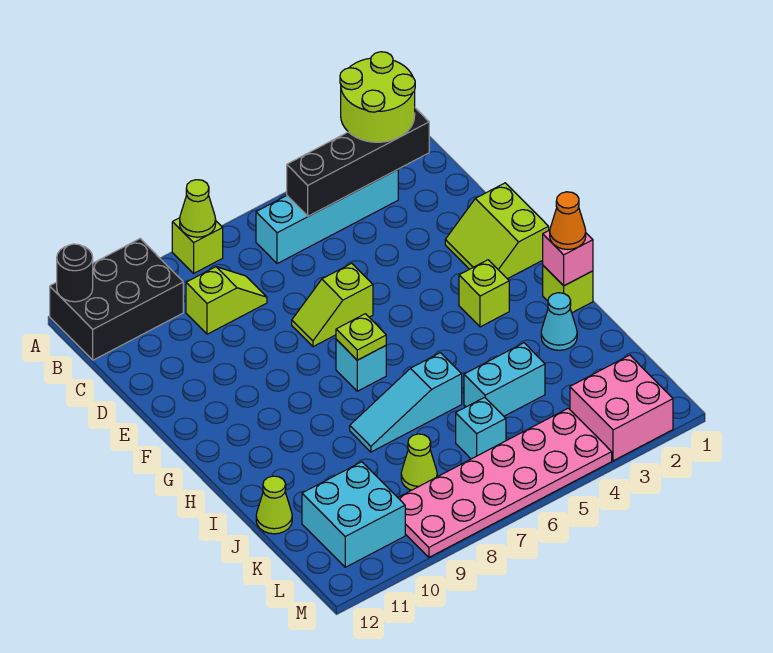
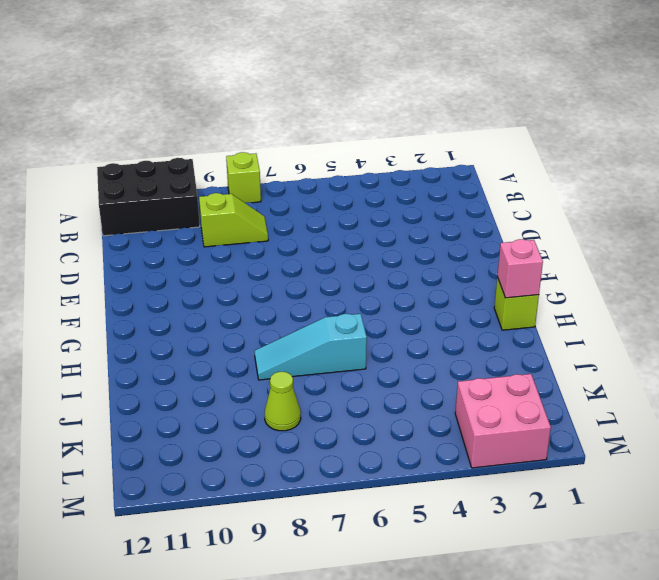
none -> cyan brick B3:B6 level 1
none -> lime slope E1:F2 level 1 top 1
none -> lime slope E6:E7 level 1 top 6

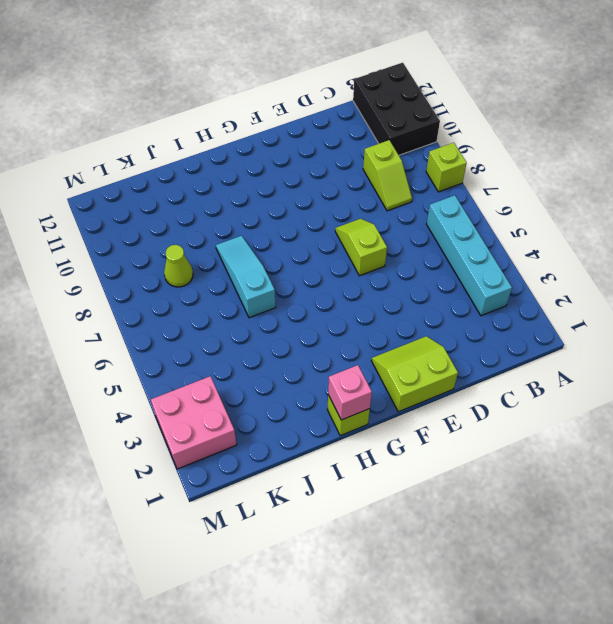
none -> lime brick G3 level 1
none -> cyan brick G7 level 1
none -> cyan cone I2 level 1

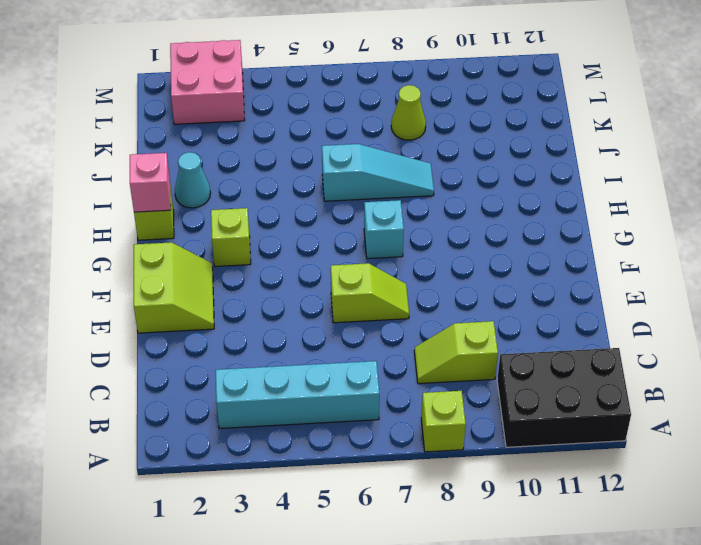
none -> cyan brick J4:J5 level 1
none -> lime cone J12 level 1
none -> cyan brick K6 level 1

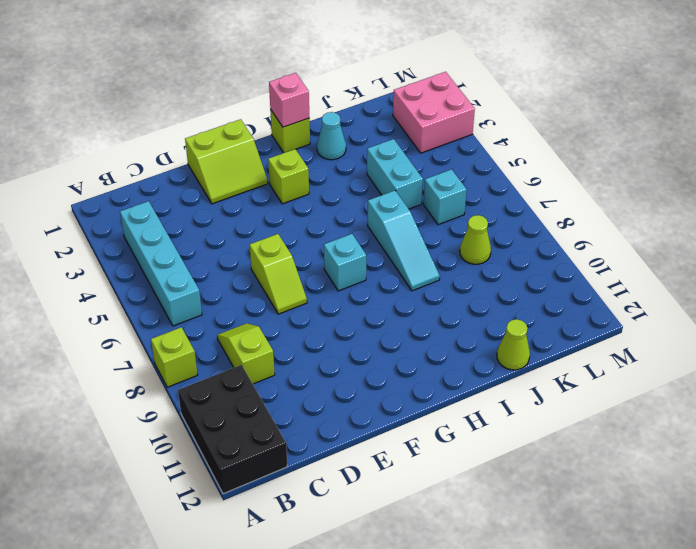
none -> cyan brick K10:L11 level 1
none -> pink plate L4:M9 level 1
none -> lime cone A8 level 2

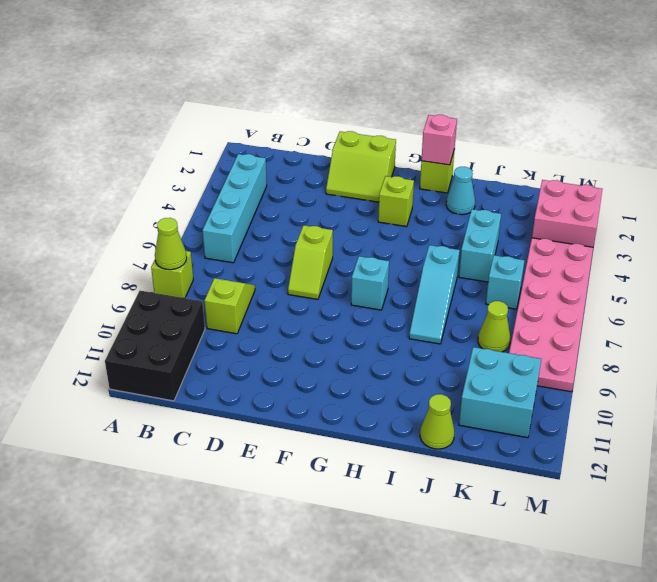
none -> black round brick A12 level 2
none -> black brick B2:B5 level 2
none -> lime plate G7 level 2

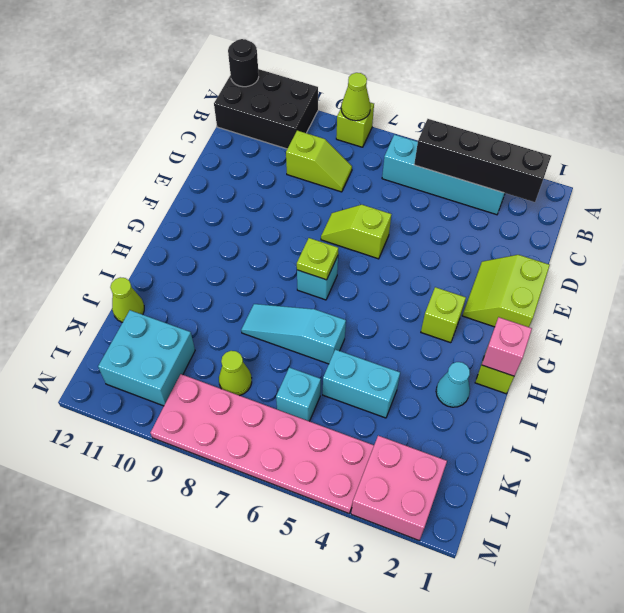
none -> lime round brick A2:B3 level 3
none -> orange cone H1 level 3

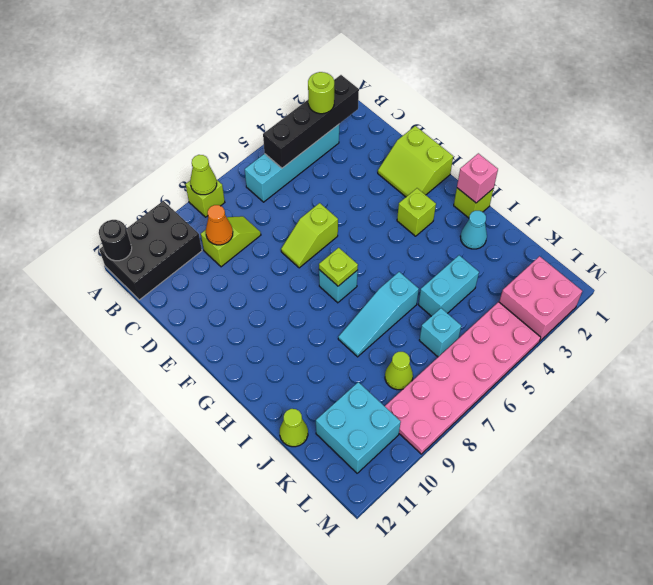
lime round brick B3 level 3 -> lime round brick A2:B3 level 3
orange cone C9 level 2 -> orange cone H1 level 3

